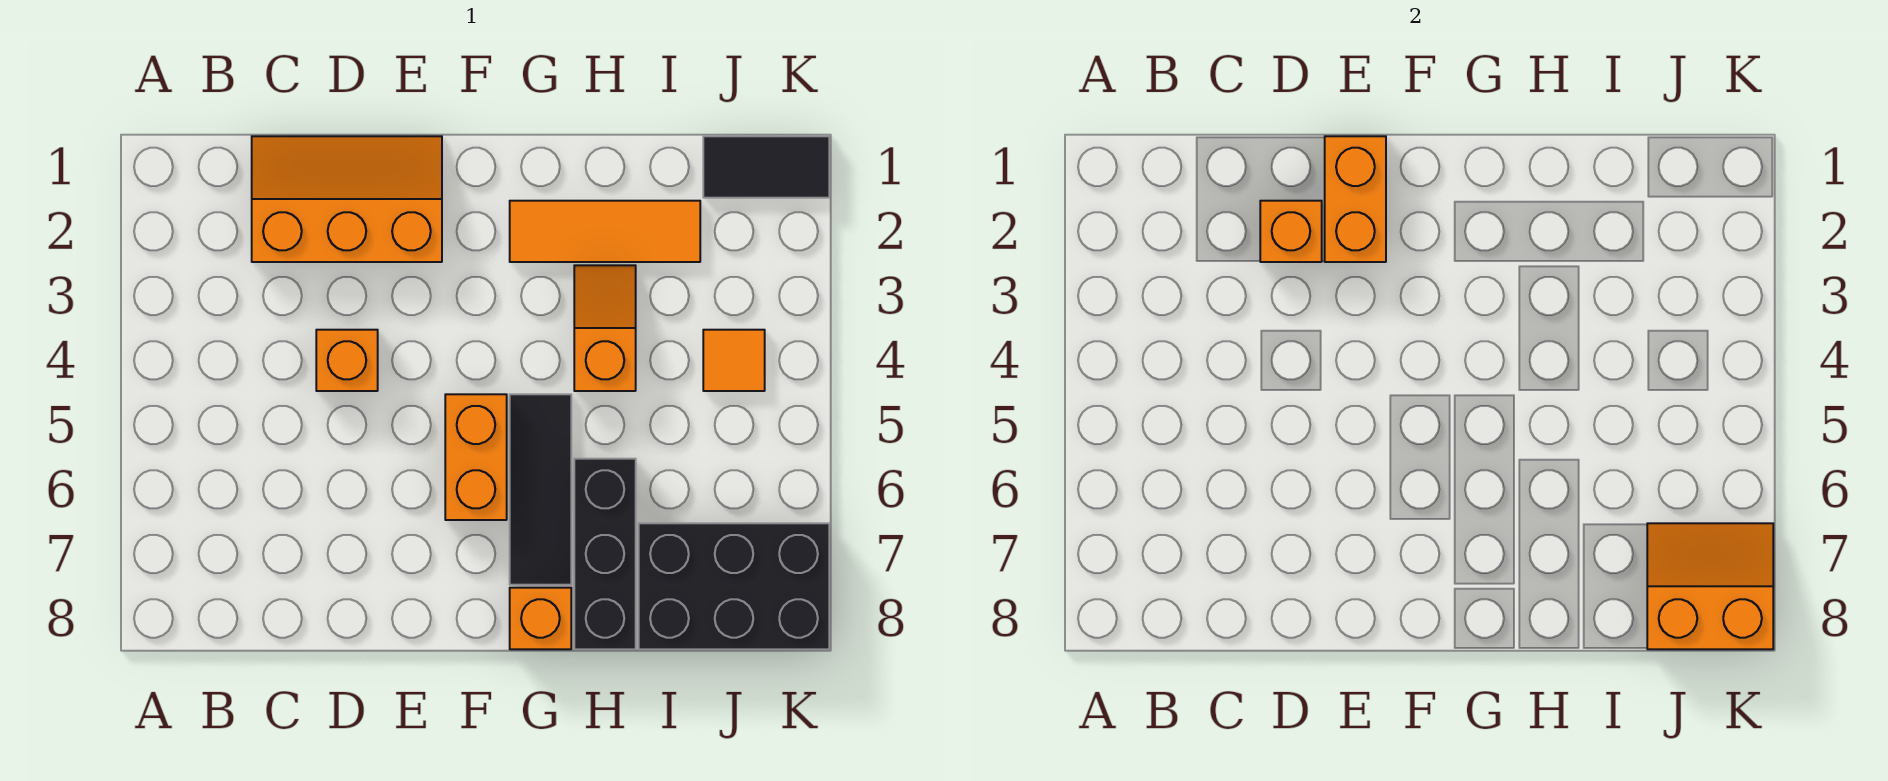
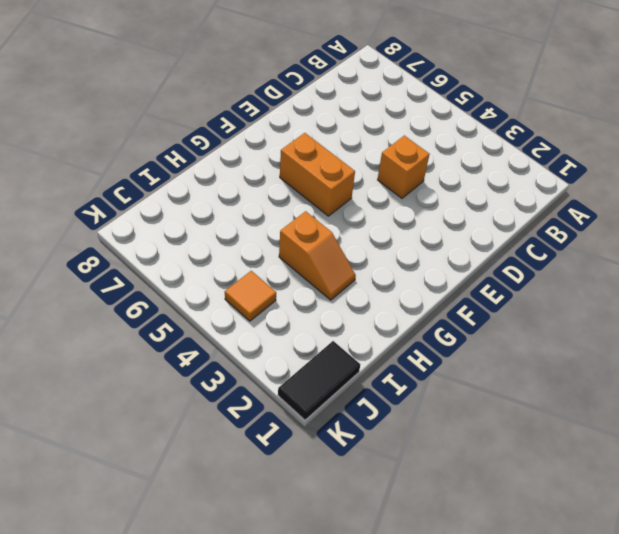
none -> orange slope C1:E2 level 1 top 2
none -> orange tile G2:I2 level 1
none -> black tile G5:G7 level 1

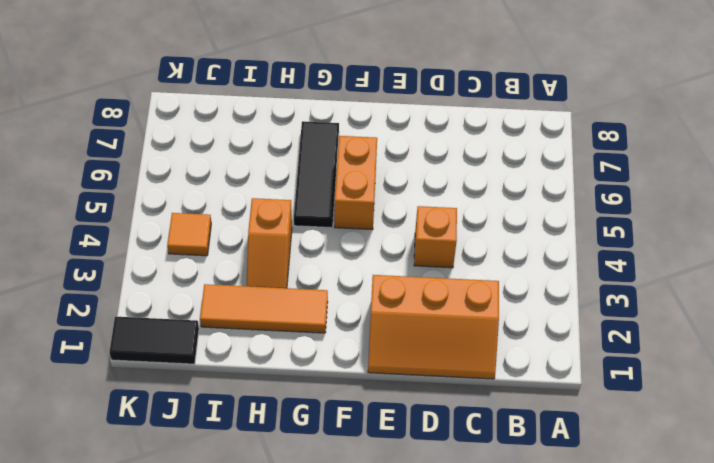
none -> orange brick G8 level 1
none -> black brick H6:H8 level 1
none -> black brick I7:K8 level 1

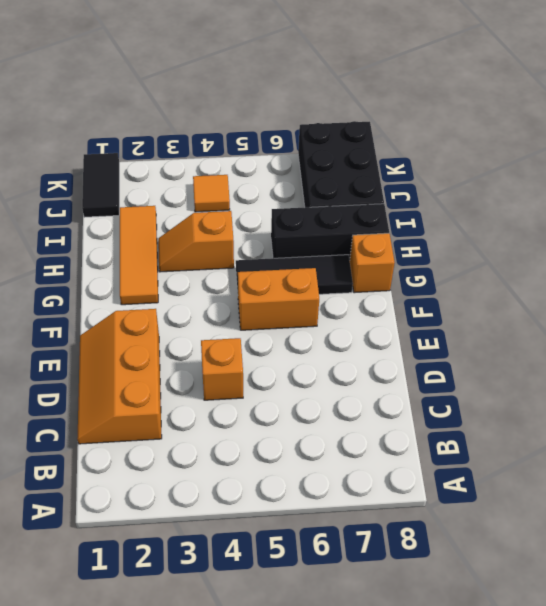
none -> orange brick D2 level 2
none -> orange brick E1:E2 level 2
none -> orange slope J7:K8 level 2 top 8

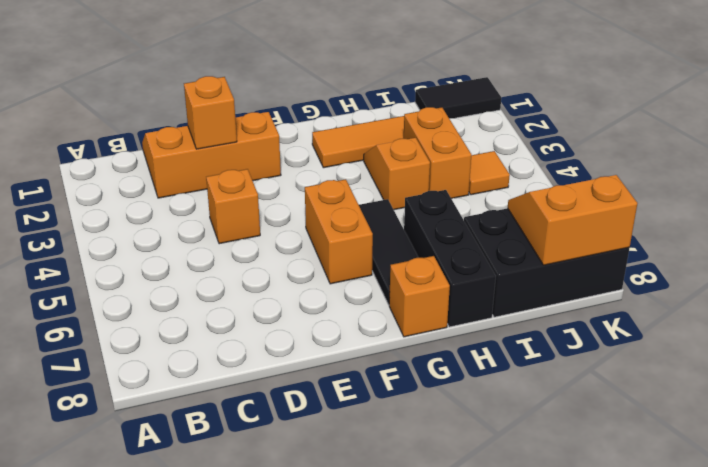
orange brick I3:I4 level 1 -> orange brick E1:E2 level 2

